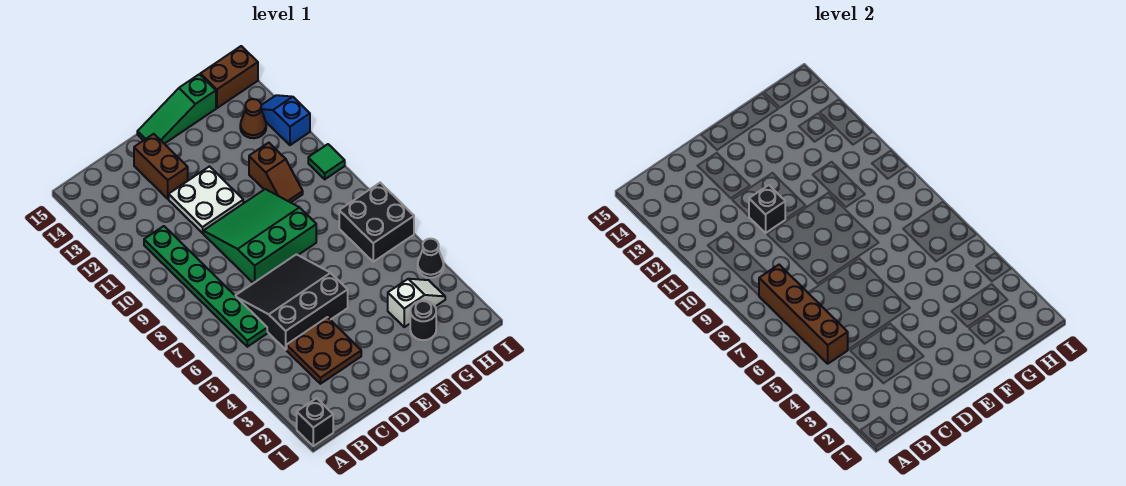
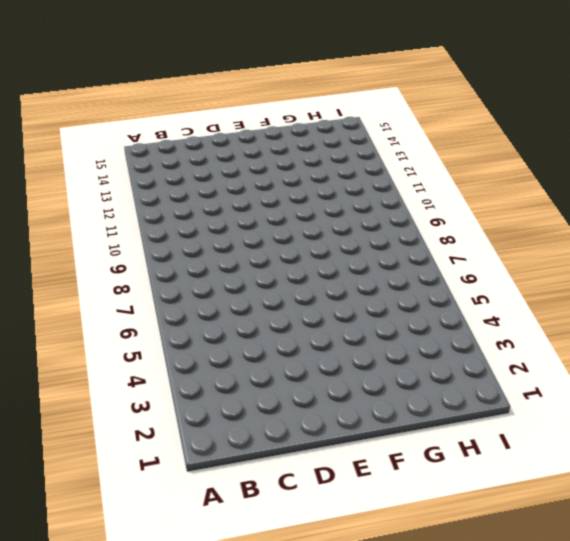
none -> black brick A1 level 1
none -> green plate B6:B11 level 1
none -> brown plate C3:D4 level 1

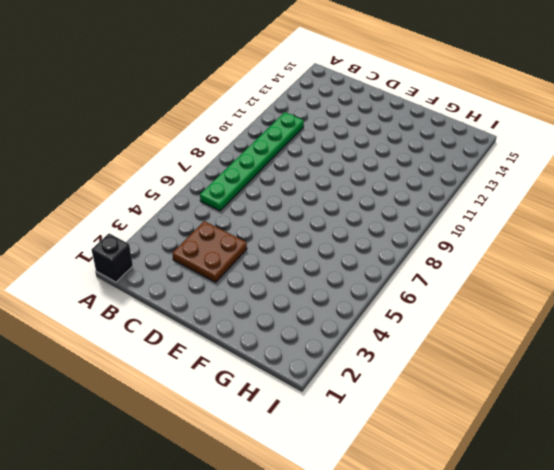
none -> black slope C5:E7 level 1 top 5
none -> green slope D8:F10 level 1 top 8
none -> white plate D11:E12 level 1

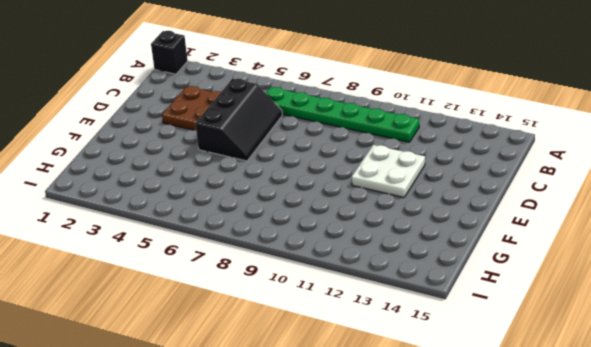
black slope C5:E6 level 1 top 5 -> black slope C5:E7 level 1 top 5
none -> green slope D8:F10 level 1 top 8
none -> brown brick D13:D14 level 1
none -> green slope E15:G15 level 1 top G

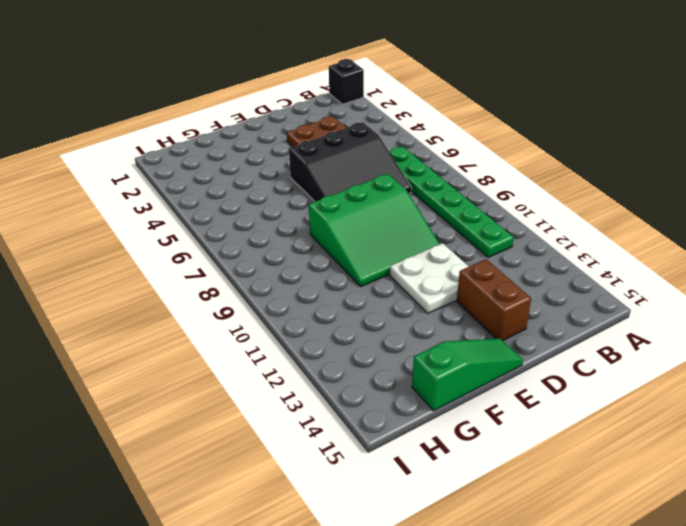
none -> black round brick G2 level 1
none -> white slope G3:H3 level 1 top G
none -> brown slope G10:G11 level 1 top 11

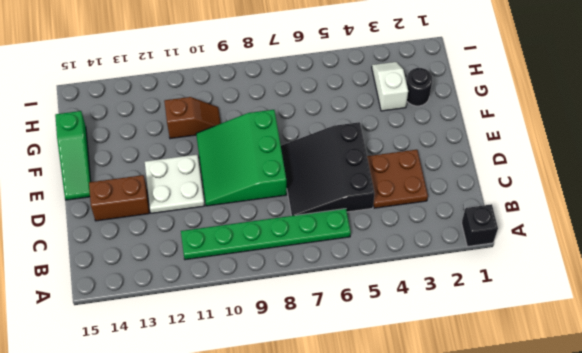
none -> black brick H6:I7 level 1
none -> brown cone H13 level 1
none -> brown brick H15:I15 level 1

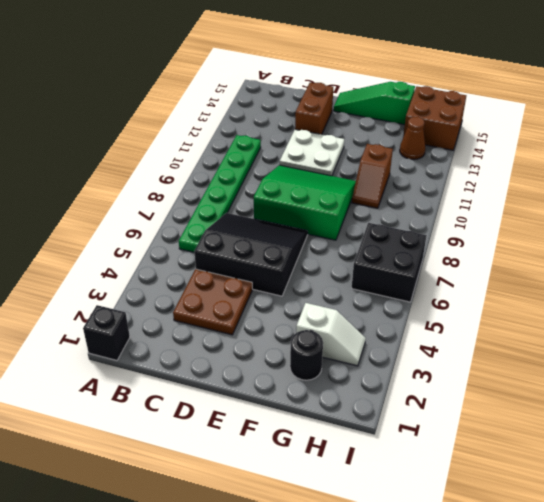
brown brick H14:I15 level 1 -> brown brick H15:I15 level 1
none -> black cone I4 level 1
none -> green tile I10 level 1
none -> blue slope I12:I13 level 1 top 12

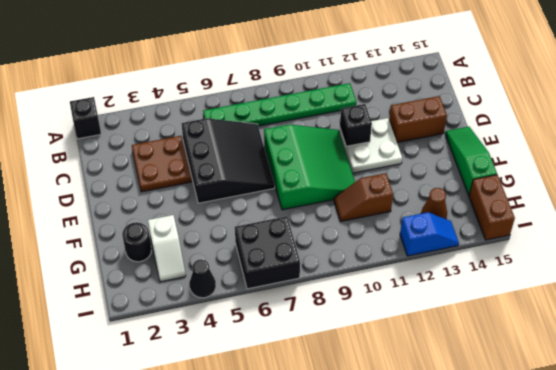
none -> green tile I10 level 1
none -> brown brick B5:B8 level 2

